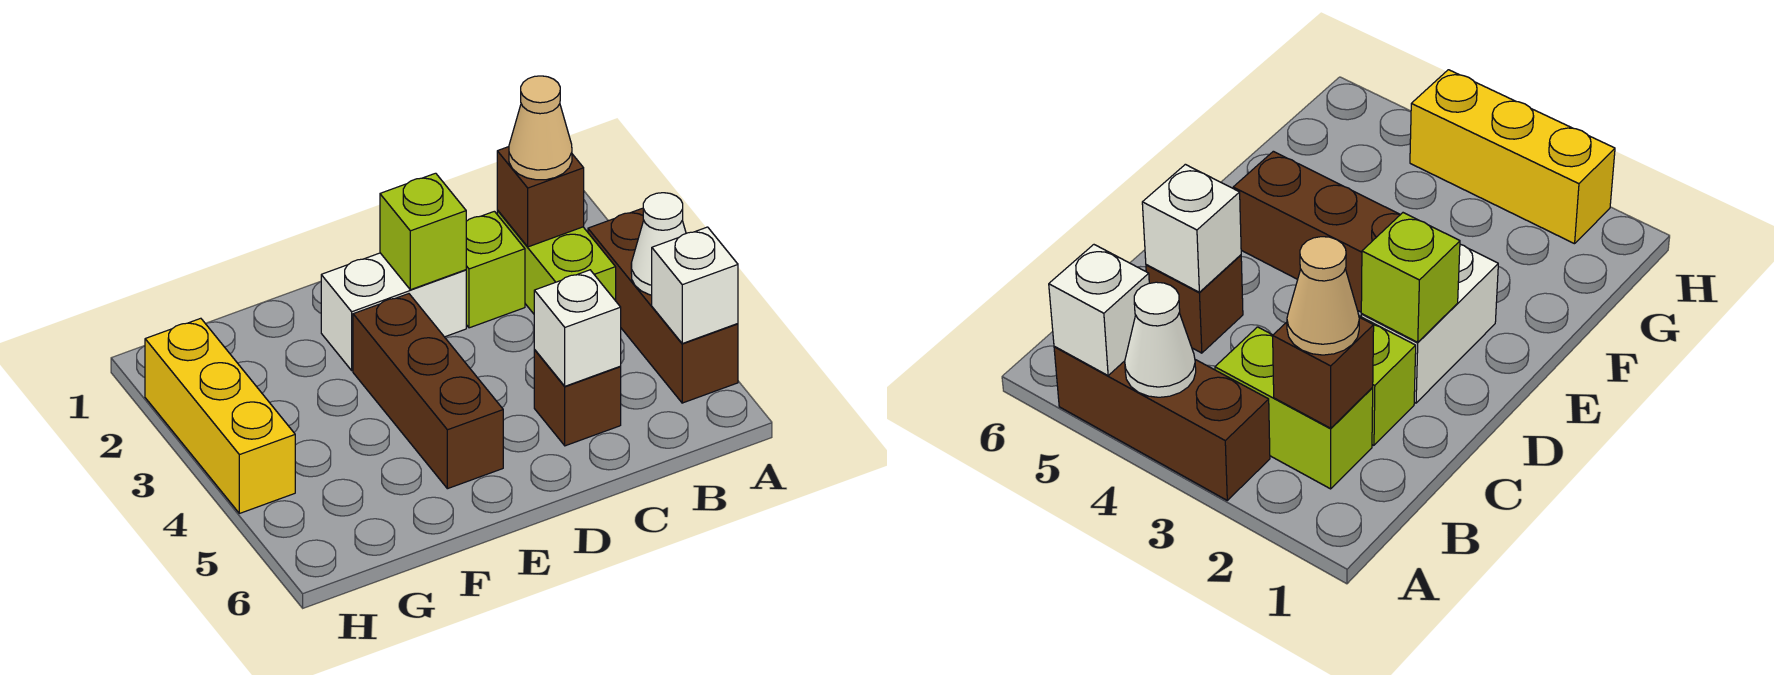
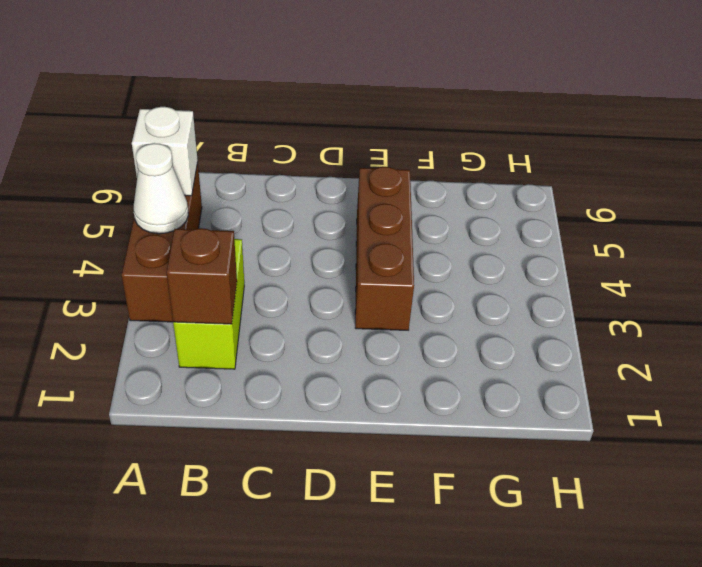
none -> lime brick C2 level 1
none -> brown brick C5 level 1
none -> white brick D2:E2 level 1

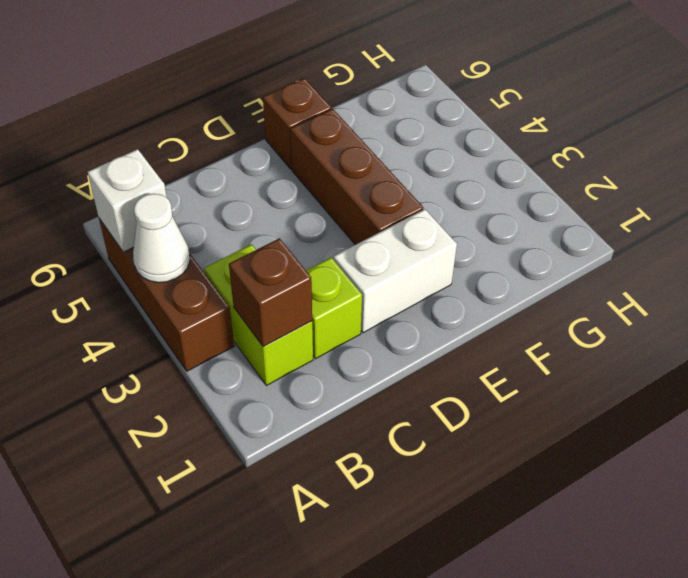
brown brick E6 level 1 -> brown brick C5 level 1
none -> yellow brick H2:H4 level 1
none -> white brick C5 level 2
none -> lime brick D2 level 2

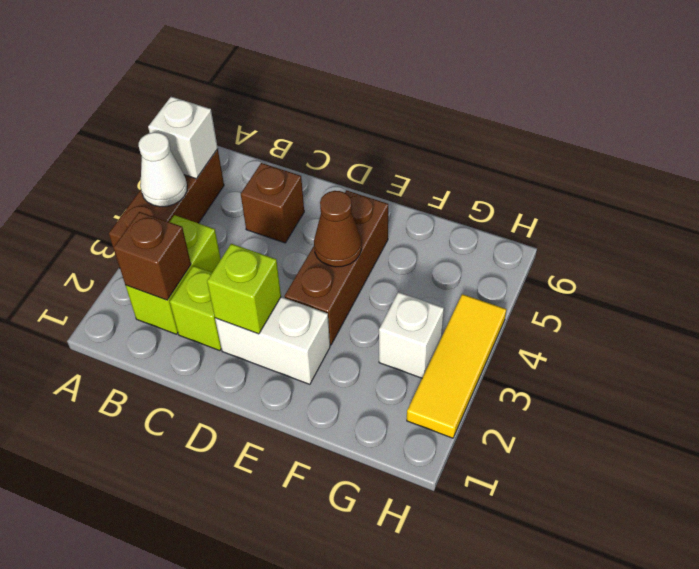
brown cone E4 level 2 -> none
white brick G3 level 1 -> white brick C5 level 2
yellow tile H2:H4 level 1 -> yellow brick H2:H4 level 1
none -> tan cone B2 level 3

